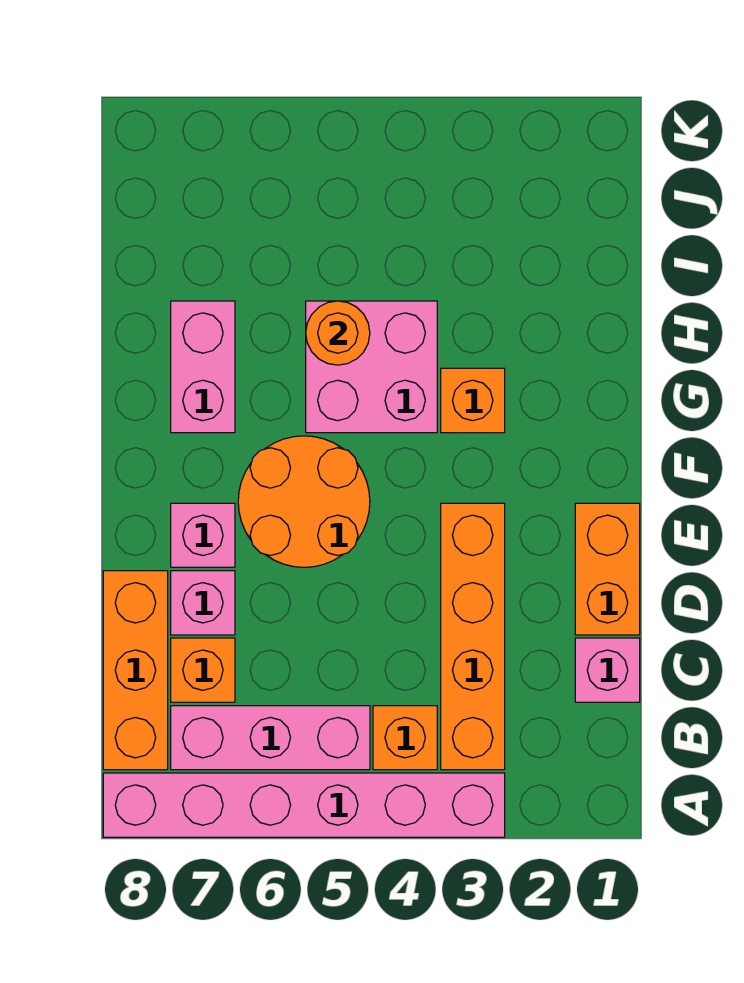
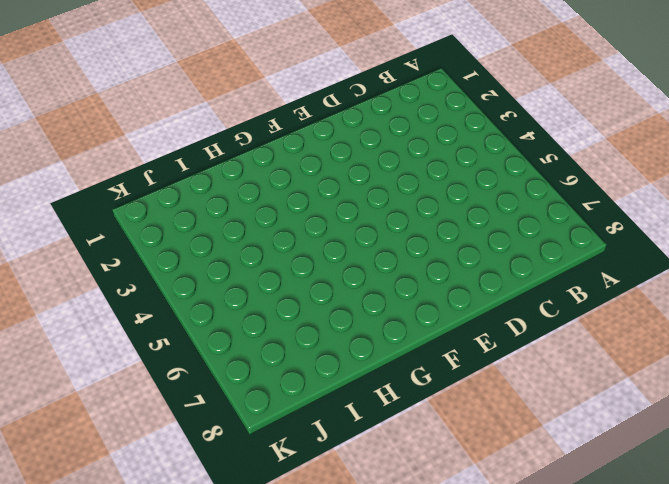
none -> pink brick A3:A8 level 1
none -> orange brick B3:E3 level 1
none -> orange brick B4 level 1

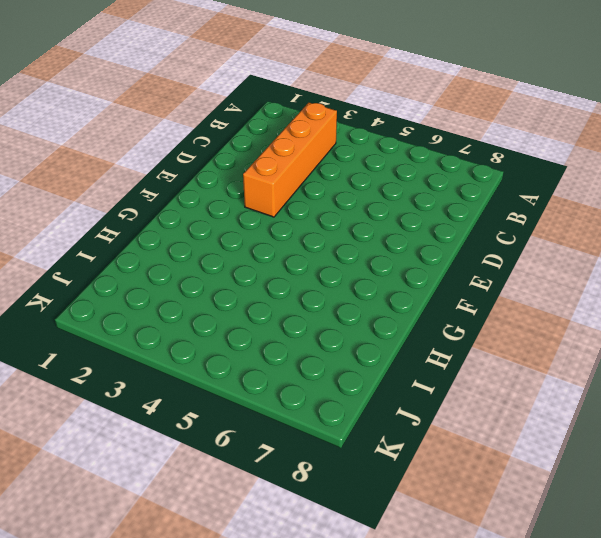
none -> pink brick A3:A8 level 1
none -> orange brick B4 level 1
none -> pink brick B5:B7 level 1

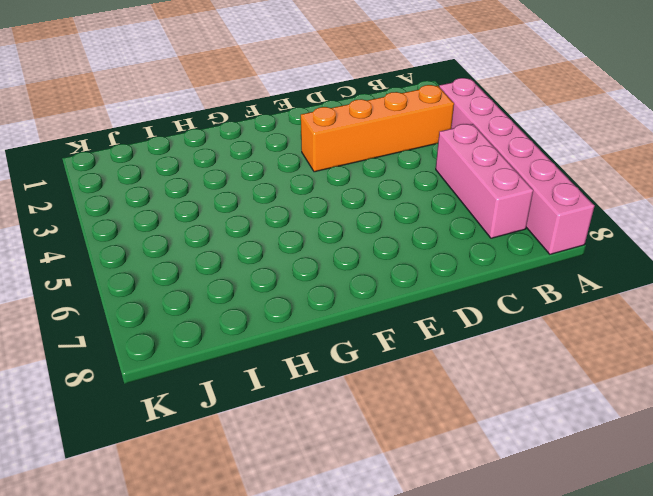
none -> orange brick B4 level 1
none -> orange brick B8:D8 level 1
none -> pink brick C1 level 1

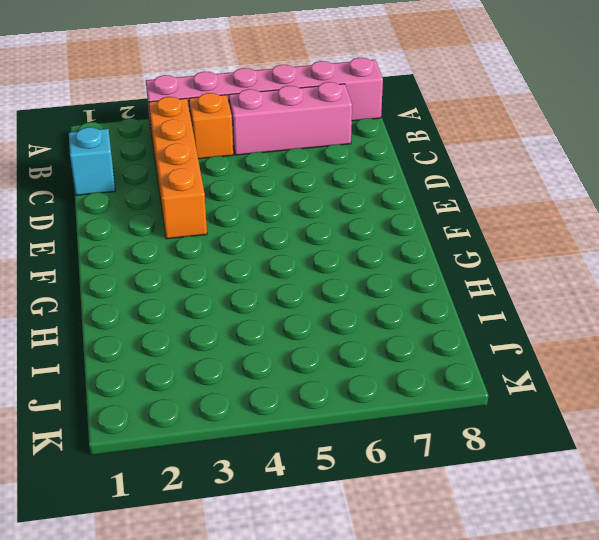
cyan brick C1 level 1 -> pink brick C1 level 1
none -> orange brick B8:D8 level 1
none -> orange brick C7 level 1
none -> orange brick D1:E1 level 1

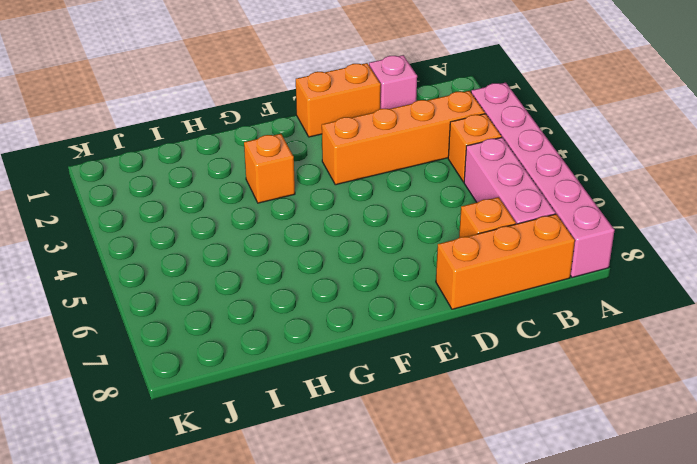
none -> pink brick D7 level 1
none -> orange round brick E5:F6 level 1
none -> pink brick E7 level 1

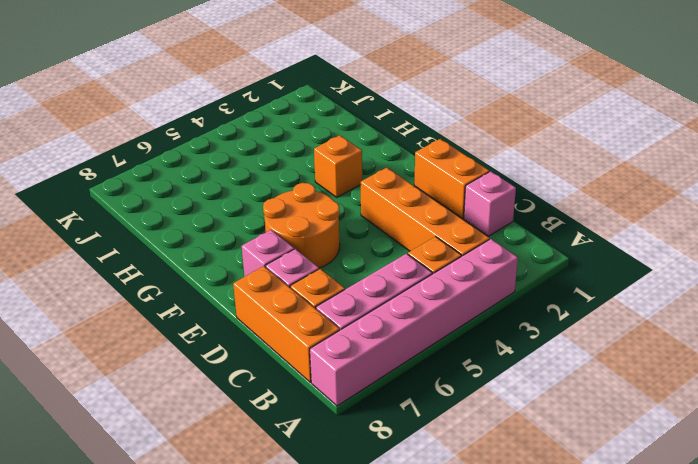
none -> pink brick G4:H5 level 1
none -> pink brick G7:H7 level 1
none -> orange round brick H5 level 2

